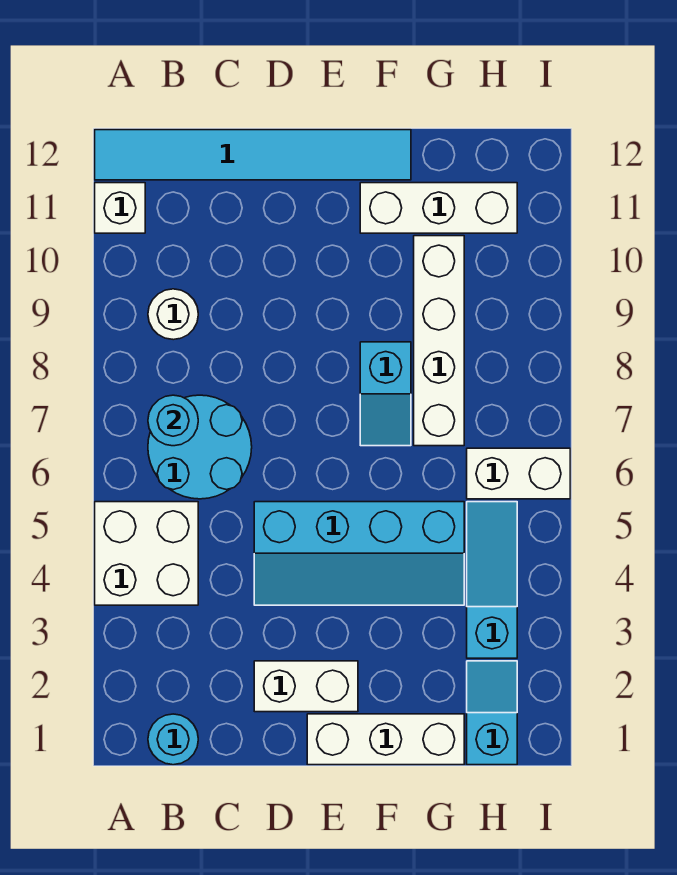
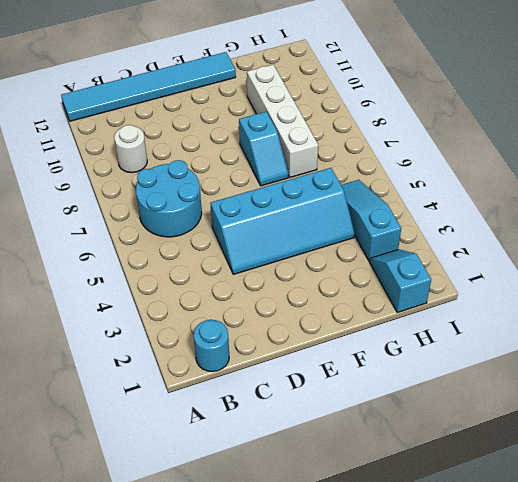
none -> white brick A4:B5 level 1
none -> white brick A11 level 1
none -> white brick D2:E2 level 1

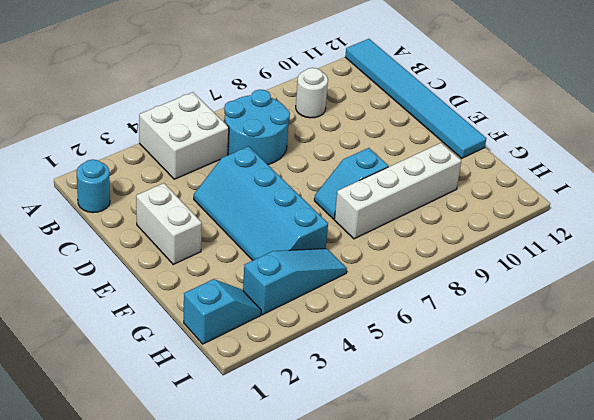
none -> white brick A11 level 1
none -> white brick E1:G1 level 1
none -> white brick F11:H11 level 1

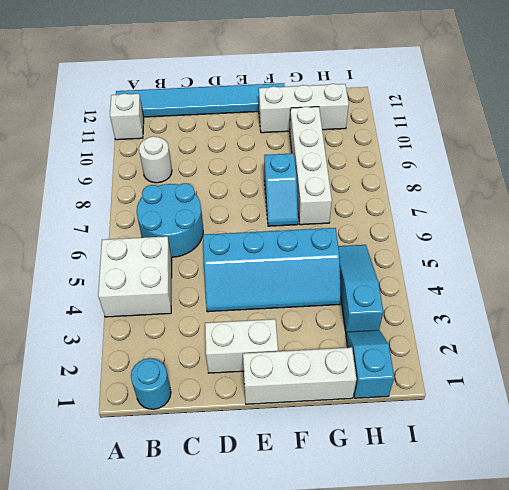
none -> white brick H6:I6 level 1
none -> cyan round brick B7 level 2

